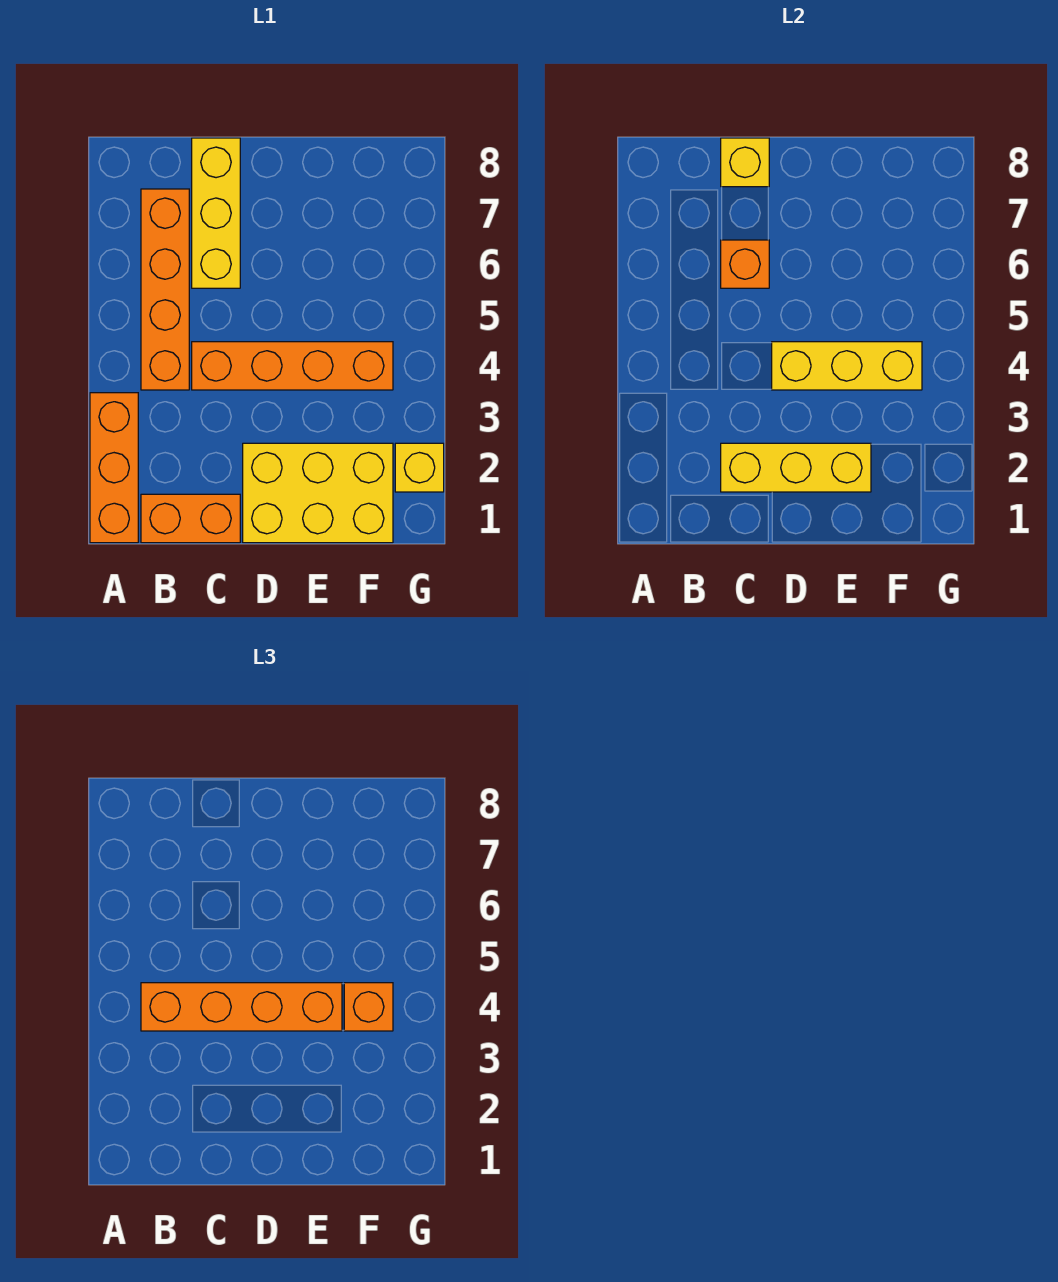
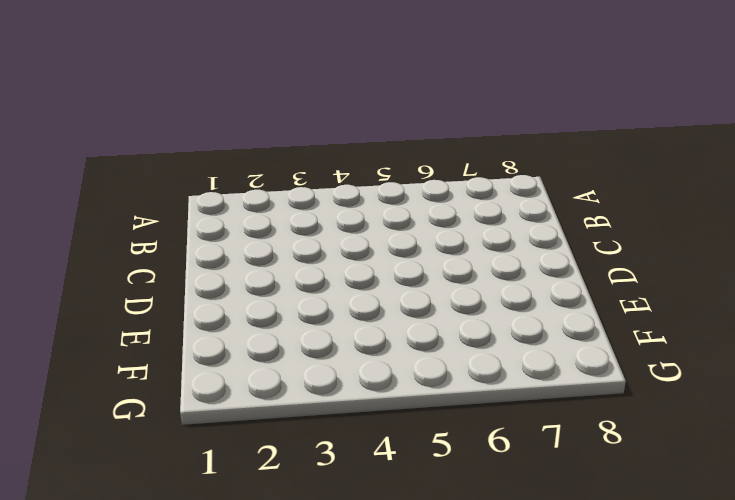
none -> orange brick A1:A3 level 1
none -> orange brick B1:C1 level 1
none -> orange brick B4:B7 level 1

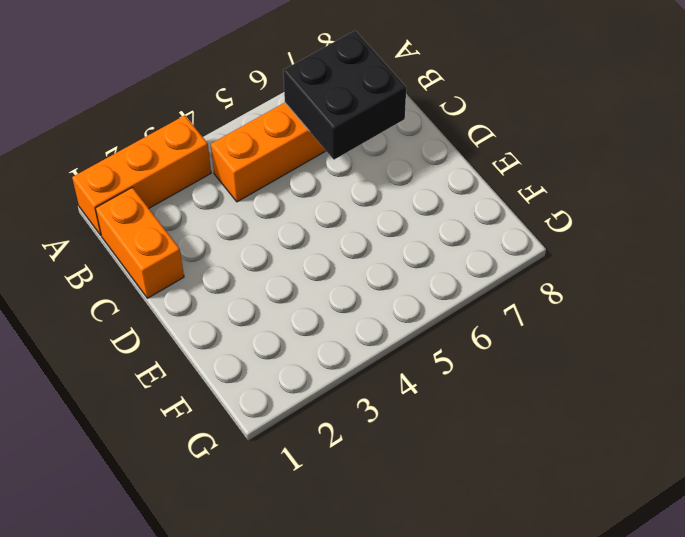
black brick B6:C7 level 2 -> orange brick C6 level 2
none -> orange brick C4:F4 level 1
none -> yellow brick C6:C8 level 1
none -> yellow brick D1:F2 level 1

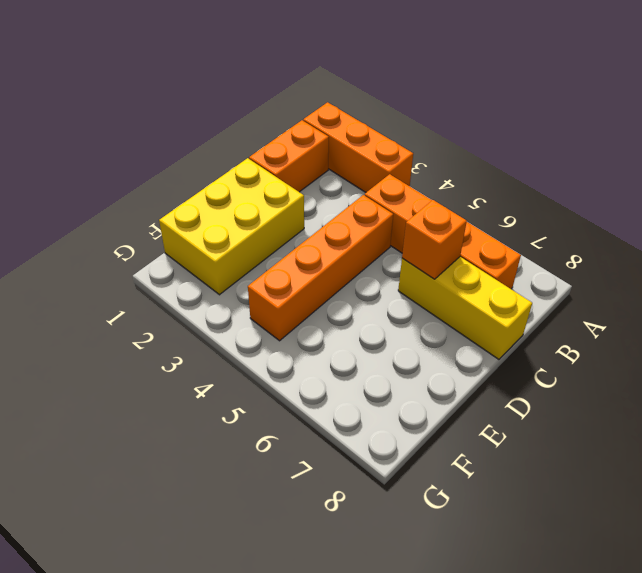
none -> yellow brick G2 level 1
none -> yellow brick C2:E2 level 2
none -> yellow brick C8 level 2

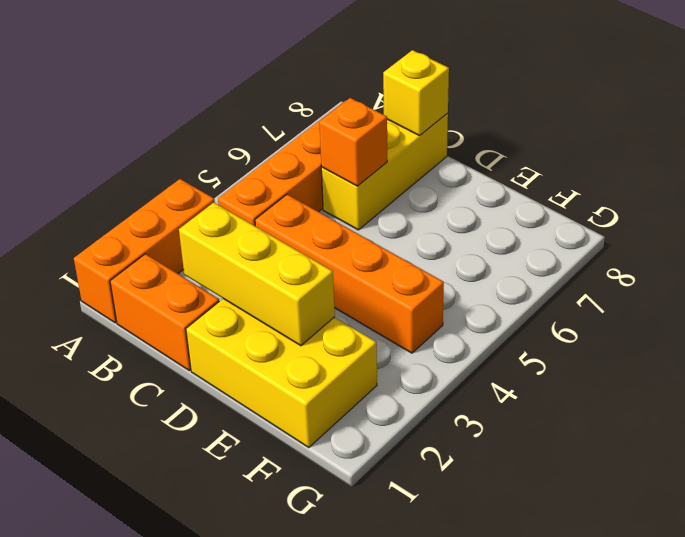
none -> yellow brick G2 level 1
none -> yellow brick D4:F4 level 2
none -> orange brick B4:E4 level 3

